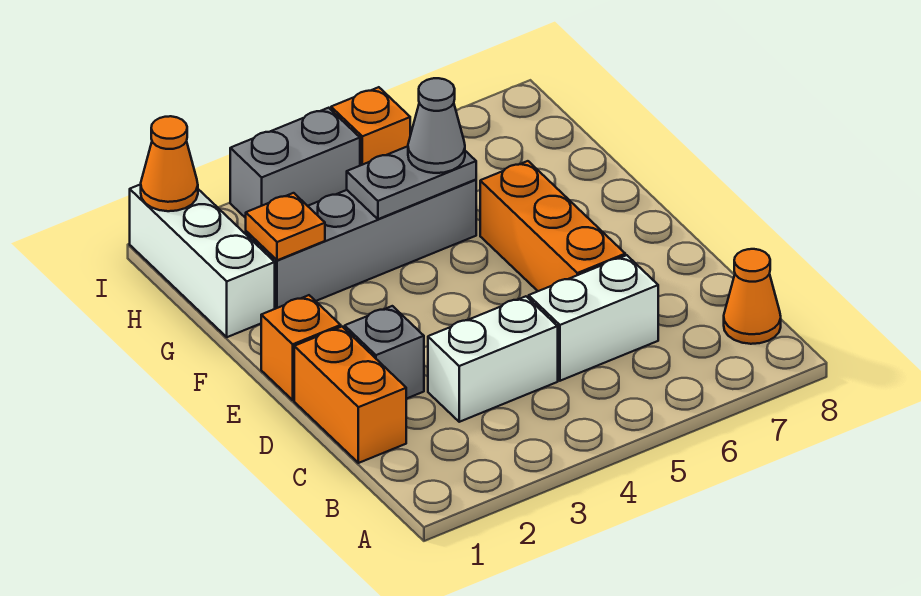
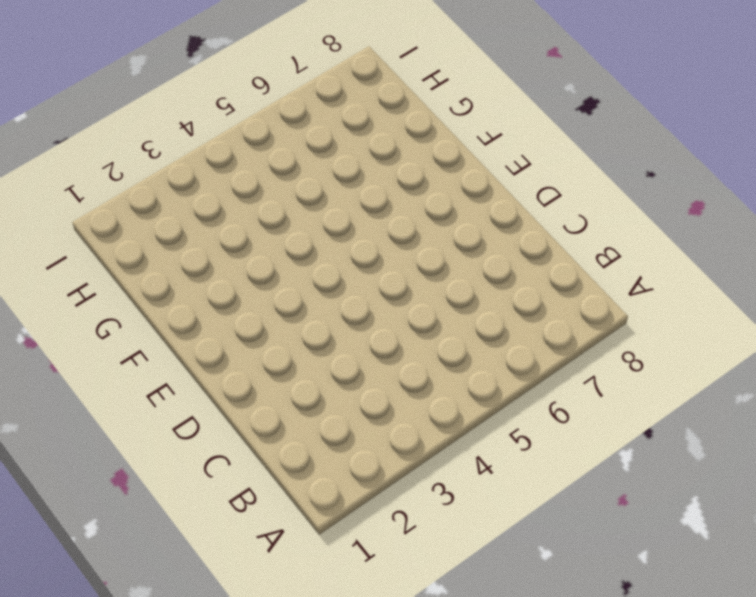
none -> orange cone B8 level 1
none -> orange brick C1:D1 level 1
none -> white brick C3:C4 level 1

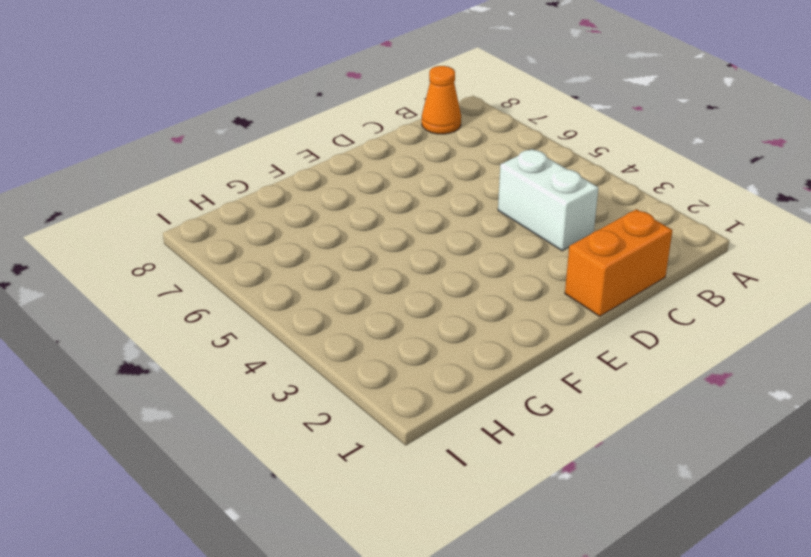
none -> white brick C5:C6 level 1
none -> grey brick D2 level 1
none -> orange brick D6:F6 level 1

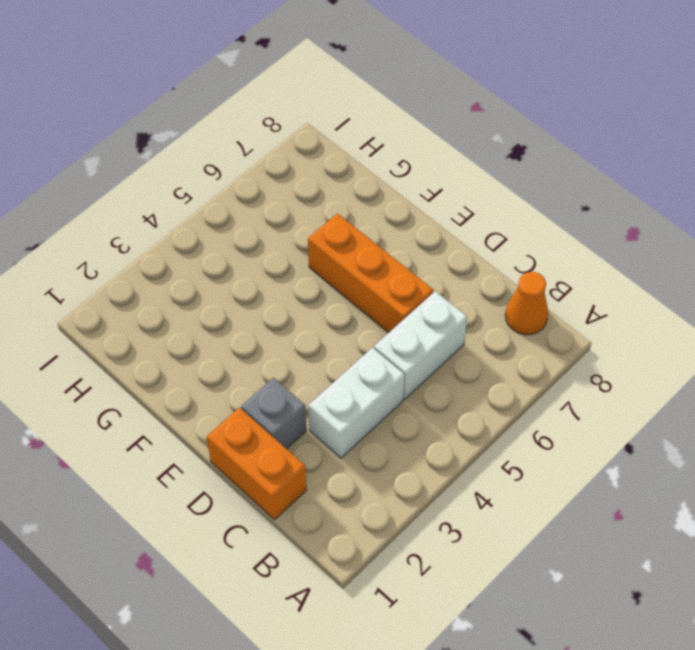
none -> orange brick E1 level 1
none -> white brick G1:I1 level 1
none -> grey brick G2:G5 level 1

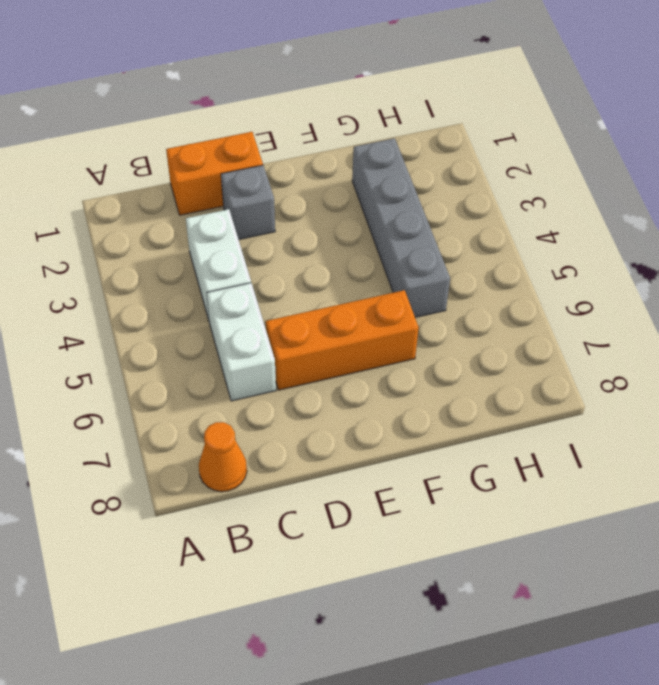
none -> orange brick E1 level 1
none -> white brick G1:I1 level 1
none -> grey brick I3:I4 level 1

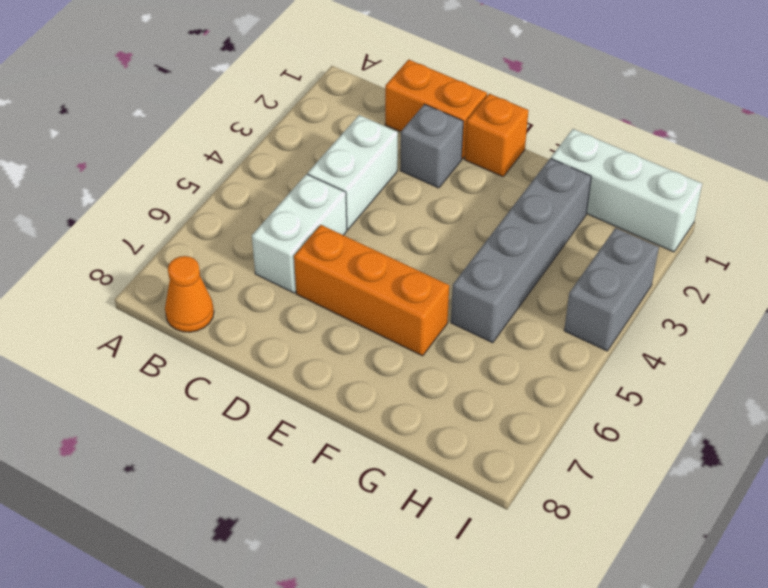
none -> orange brick I5 level 1
none -> orange plate G2 level 2
none -> grey plate G4:G5 level 2

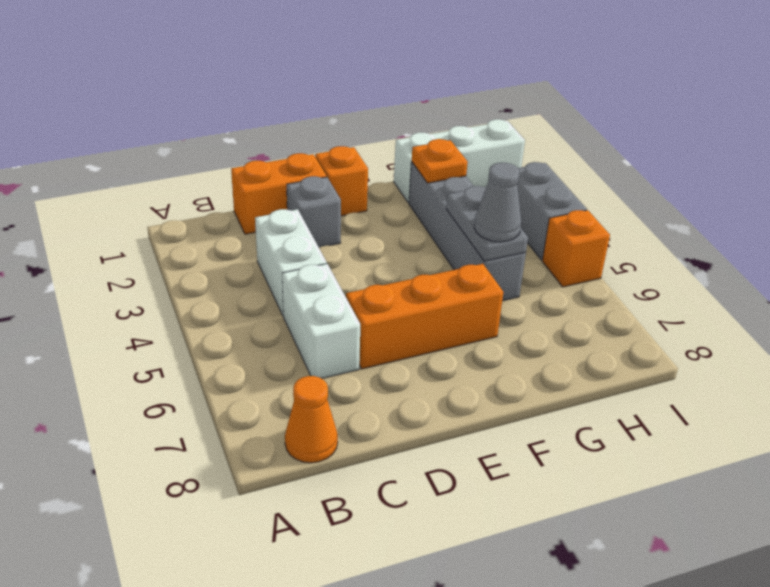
none -> orange cone I1 level 2

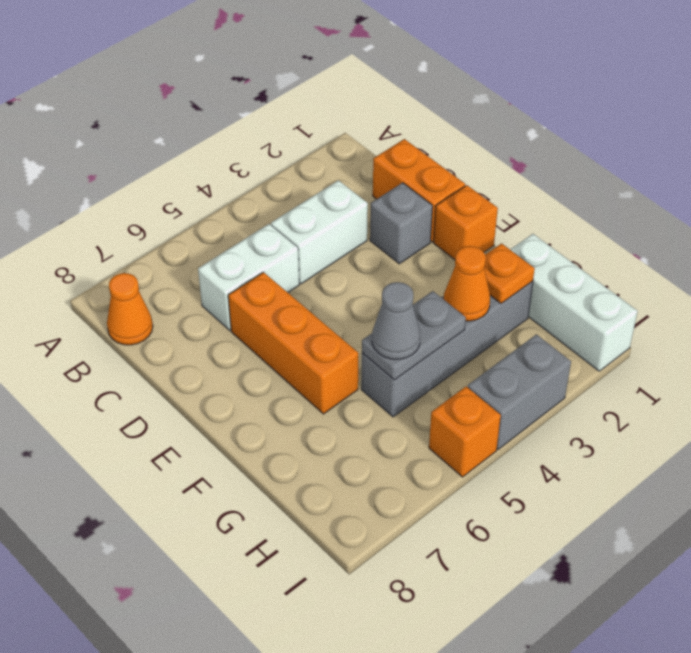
orange cone G3 level 2 -> orange cone I1 level 2

